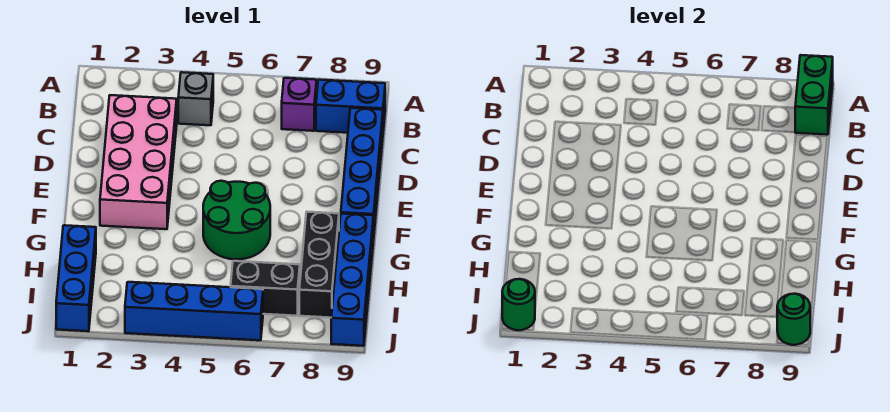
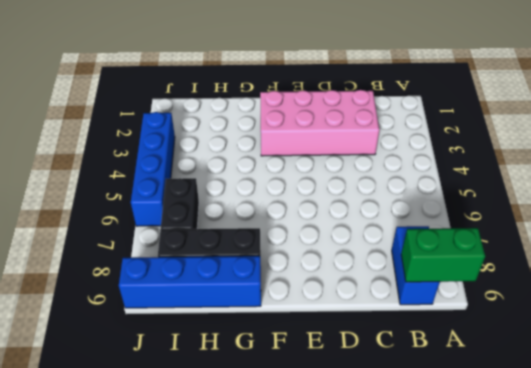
none -> grey brick B4 level 1
none -> purple brick B7 level 1
none -> blue brick C9:F9 level 1

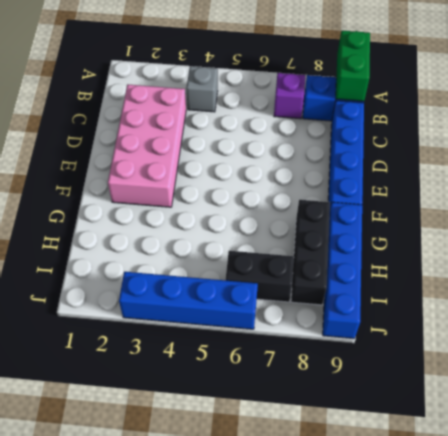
none -> green round brick F5:G6 level 1
none -> blue brick H1:J1 level 1
none -> green round brick J1 level 2

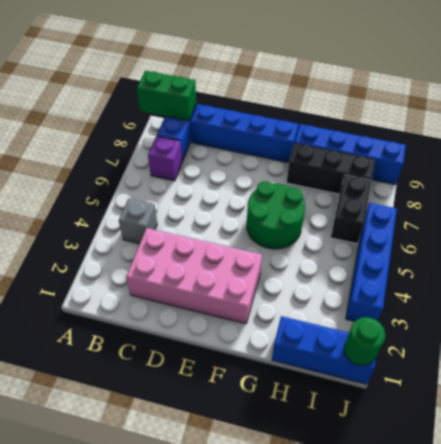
none -> green round brick J9 level 2

